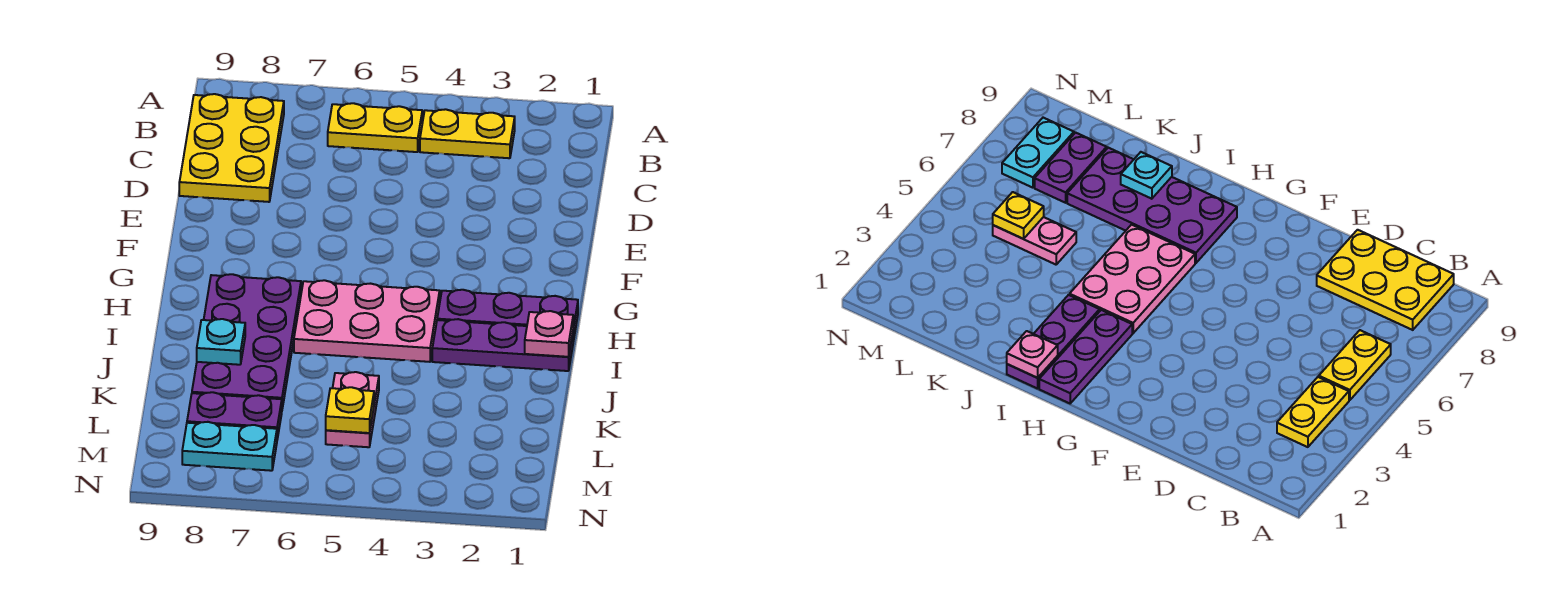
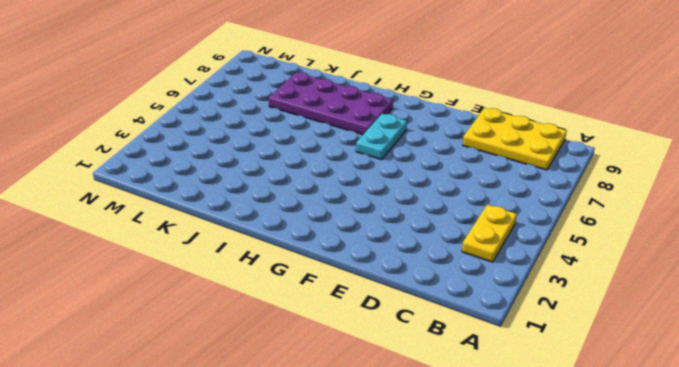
cyan plate G6:G7 level 1 -> cyan plate M7:M8 level 1
none -> yellow plate B5:B6 level 1
none -> purple plate H1:H3 level 1
none -> pink plate H4:I6 level 1

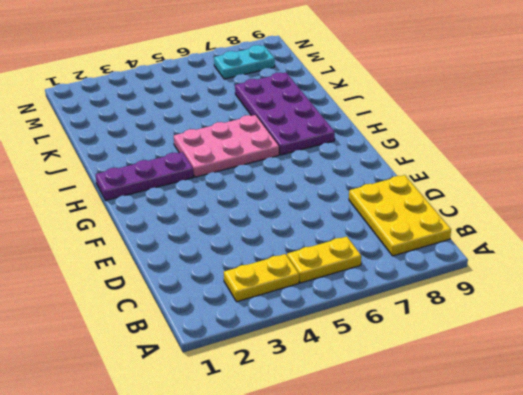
none -> purple plate I1:I3 level 1
none -> pink plate K5:L5 level 1
none -> purple plate L7:L8 level 1

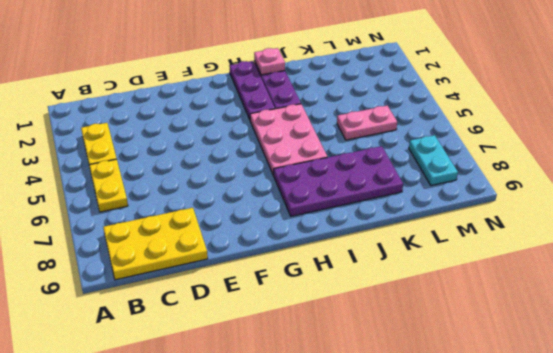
none -> purple plate L7:L8 level 1
none -> cyan plate J8 level 2
none -> yellow plate L5 level 2

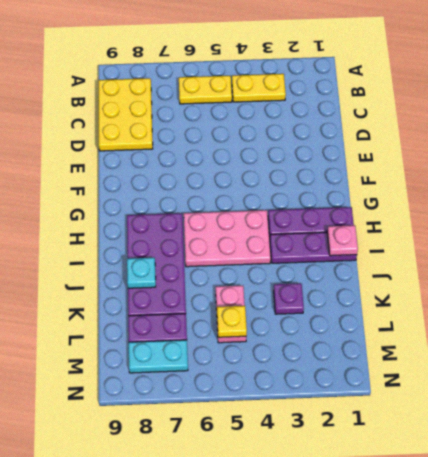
purple plate K3 level 1 -> none

